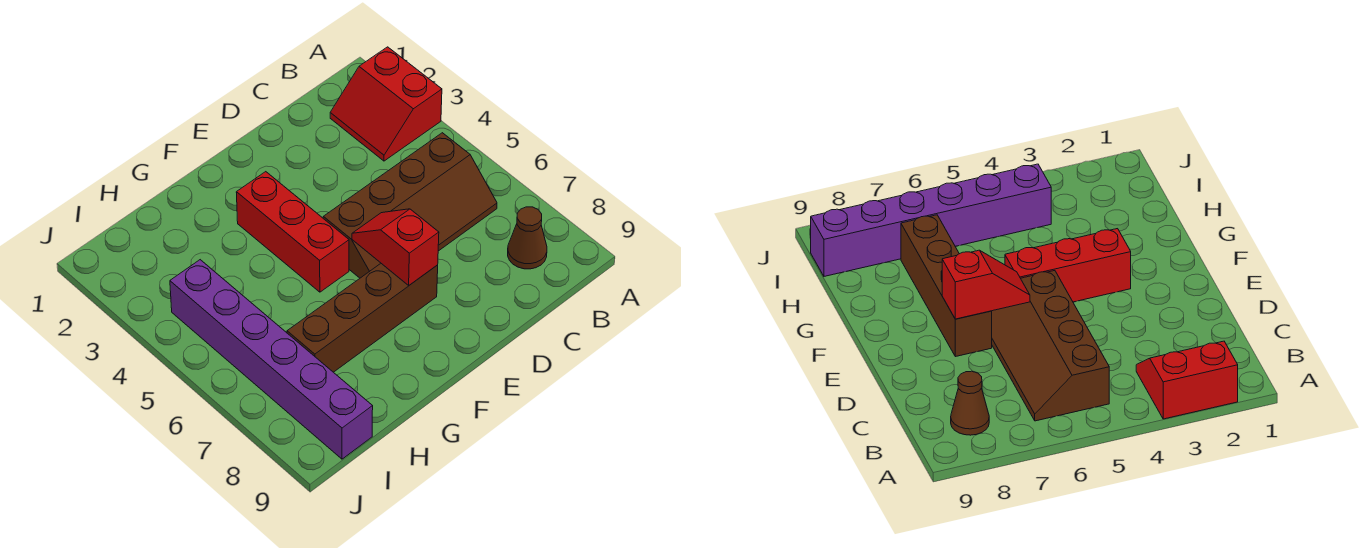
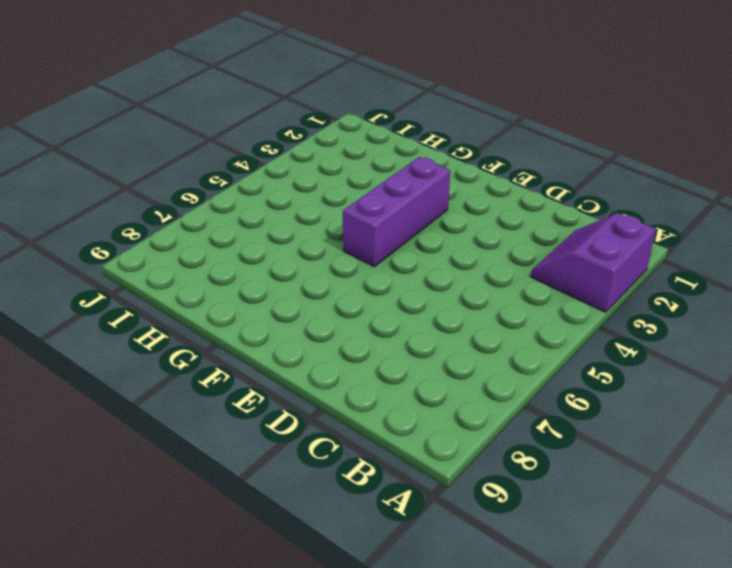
purple slope A2:B3 level 1 top A -> red slope A2:B3 level 1 top A
purple brick F3:F5 level 1 -> red brick F3:F5 level 1
none -> brown slope B5:E6 level 1 top 5
none -> brown cone B8 level 1

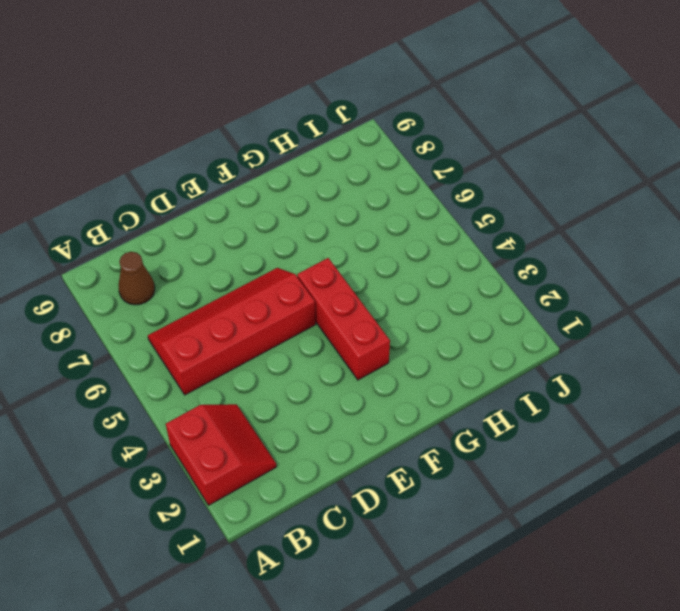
red slope B5:E6 level 1 top 5 -> brown slope B5:E6 level 1 top 5
none -> brown brick E7:H7 level 1
none -> purple brick I4:I9 level 1

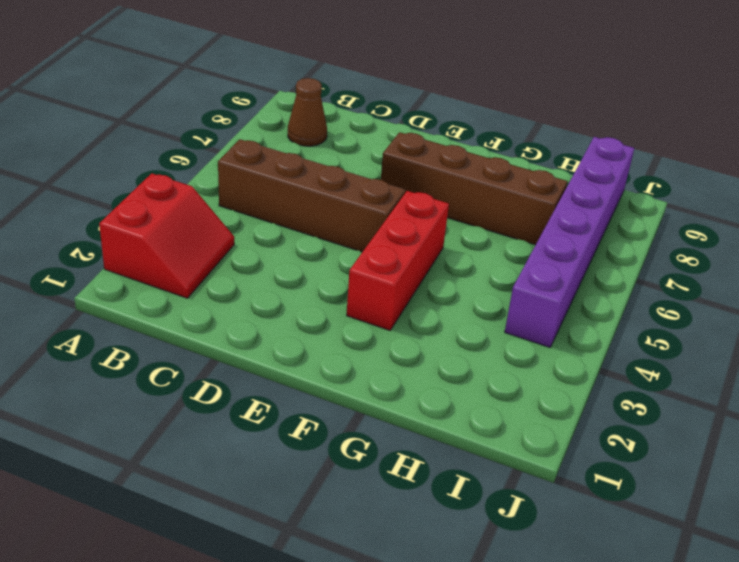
none -> red slope E6:E7 level 2 top 7

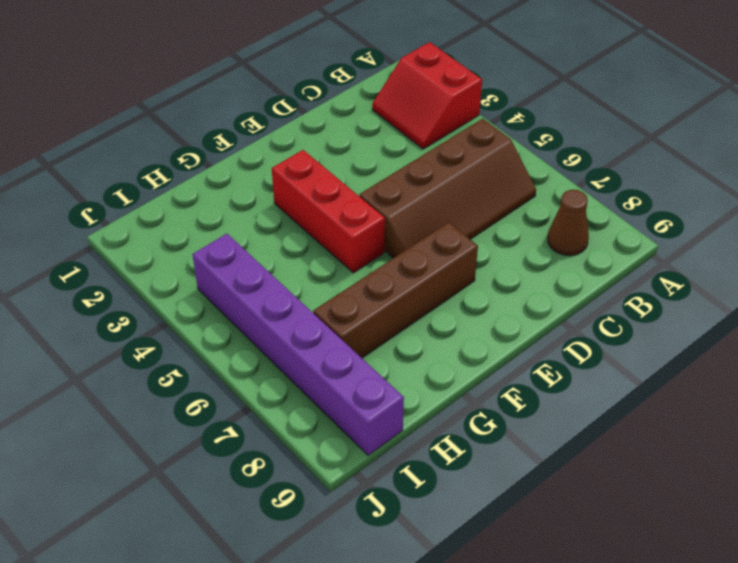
none -> red slope E6:E7 level 2 top 7

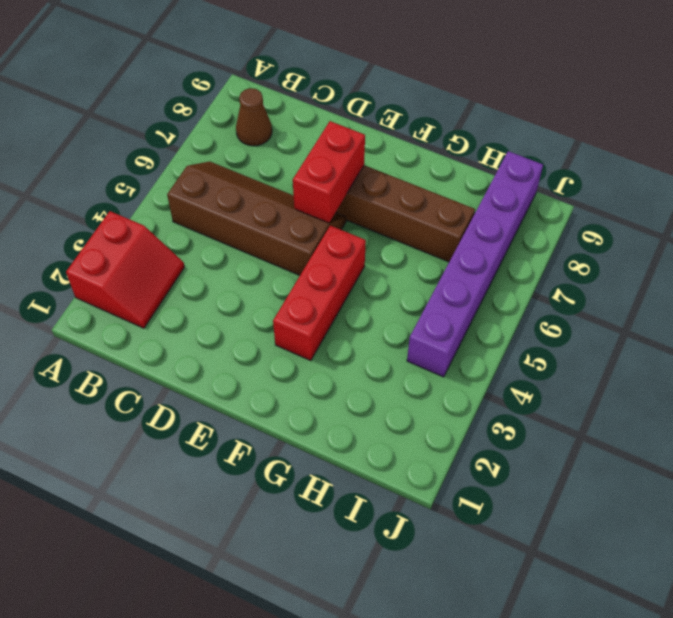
red brick E6:E7 level 2 -> red slope E6:E7 level 2 top 7

